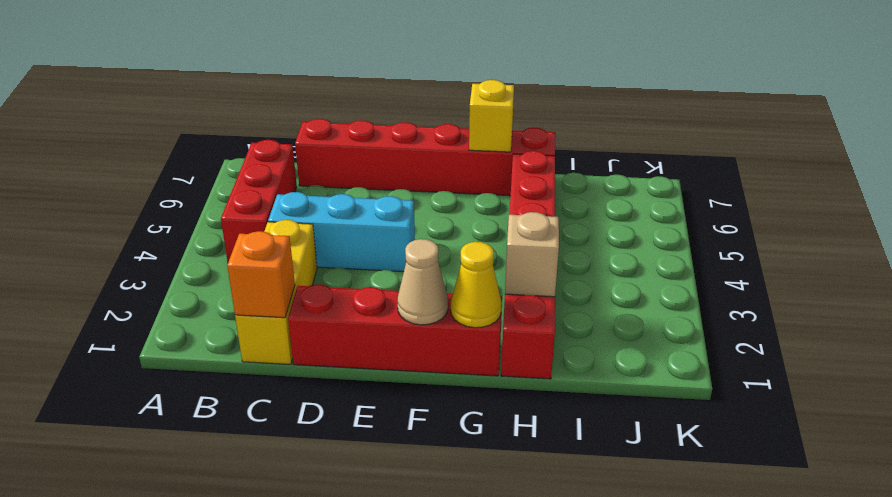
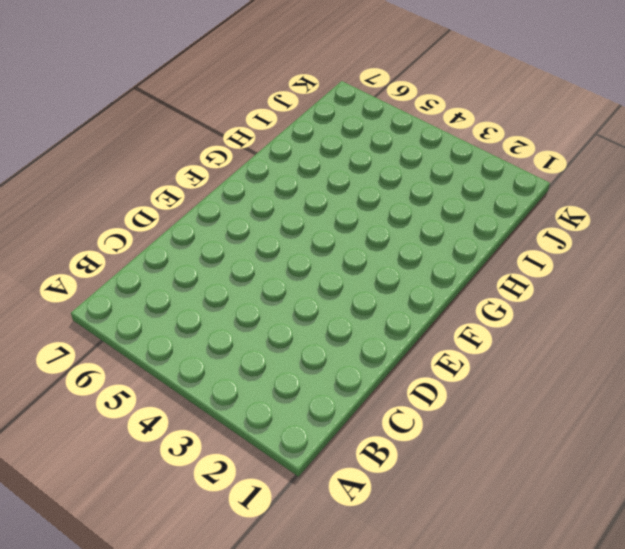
none -> red brick B4:B6 level 1
none -> yellow brick C1:C3 level 1

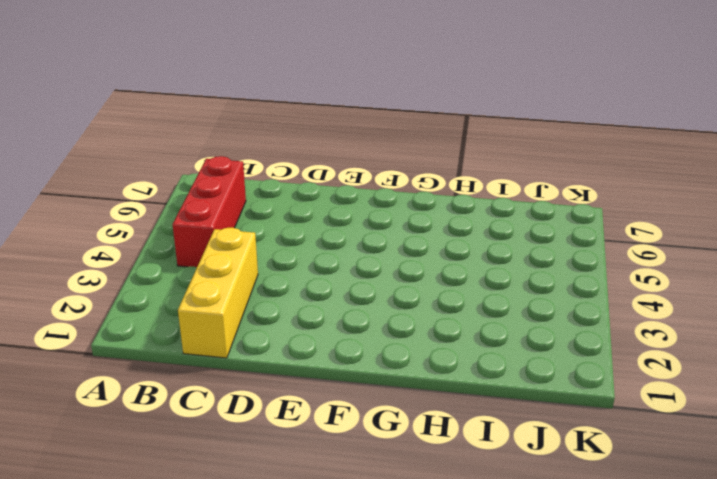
none -> cyan brick C4:E4 level 1
none -> red brick C7:H7 level 1

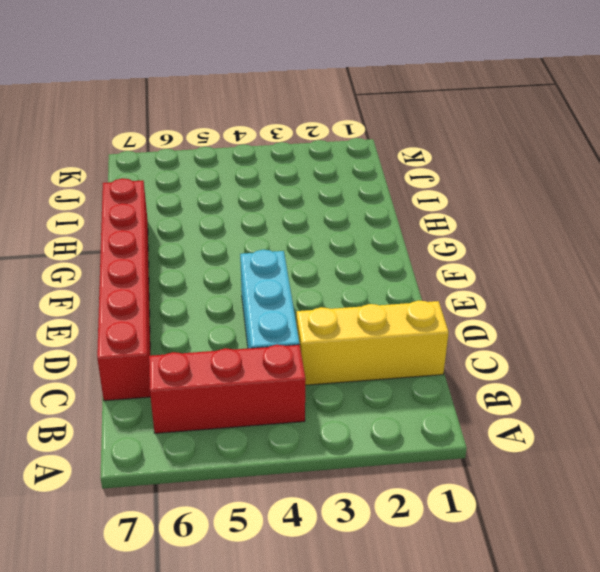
none -> red brick D1:G1 level 1
none -> red brick H1:H6 level 1

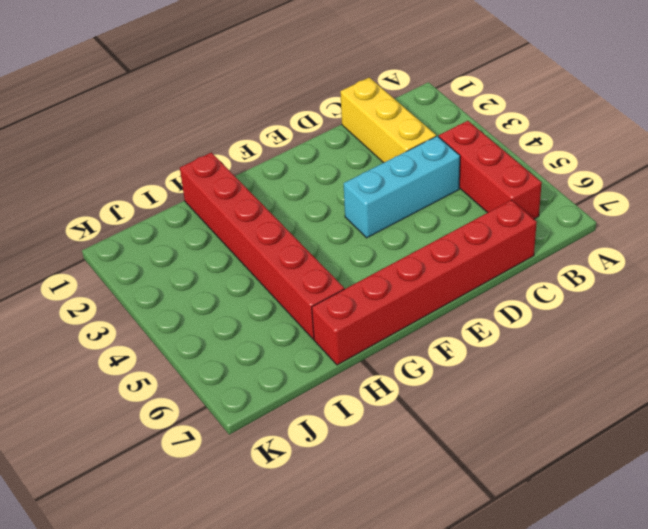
none -> red brick D1:G1 level 1
none -> orange brick C1 level 2

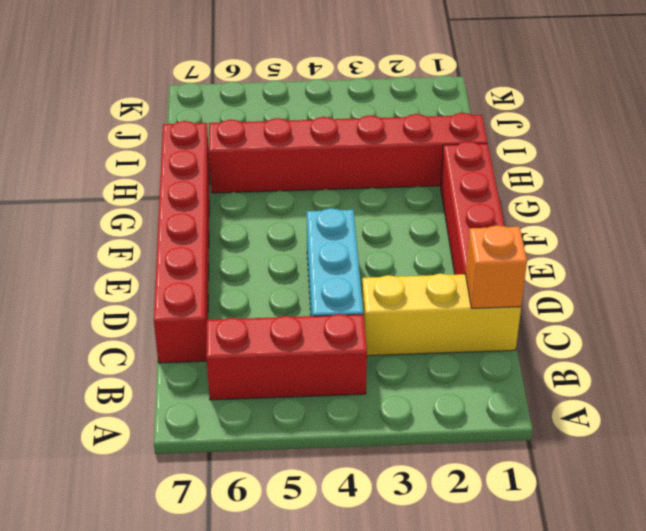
none -> tan cone F1 level 2
none -> yellow cone G1 level 2

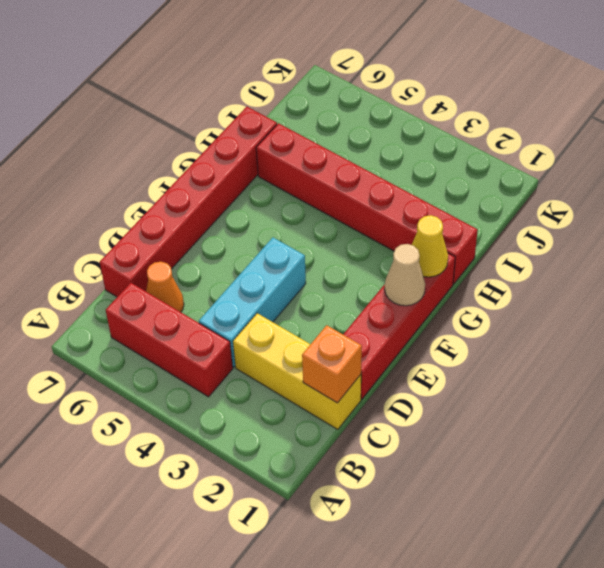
orange cone C6 level 1 -> none
none -> yellow brick G7 level 2
none -> tan brick H2 level 2

